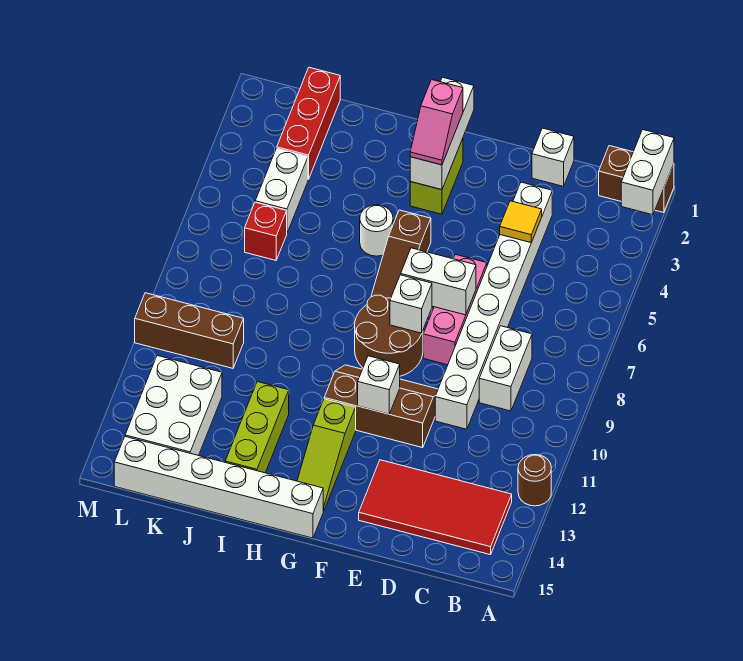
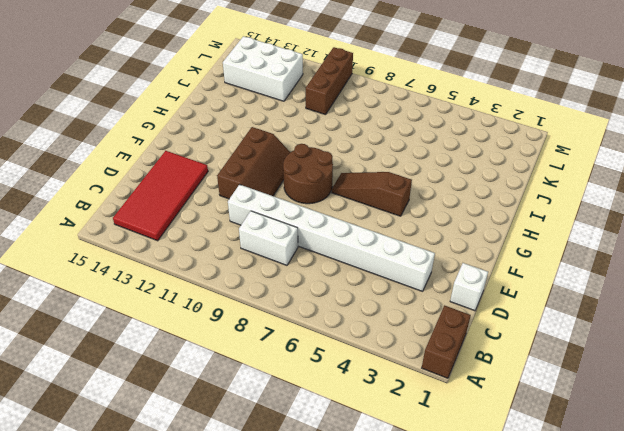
none -> brown round brick A12 level 1
none -> pink brick E6:E8 level 1
none -> lime brick G2:G3 level 1

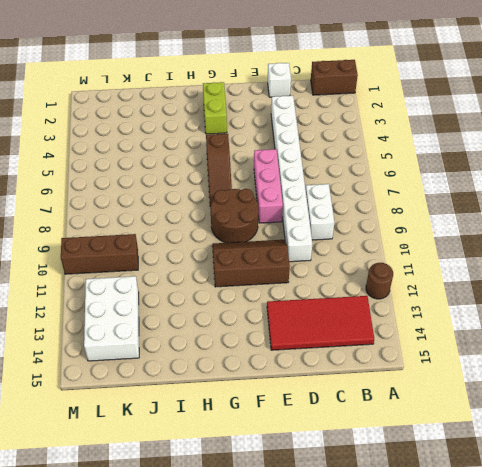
none -> lime slope G12:G14 level 1 top 12
none -> white brick G15:L15 level 1
none -> white round brick H5 level 1

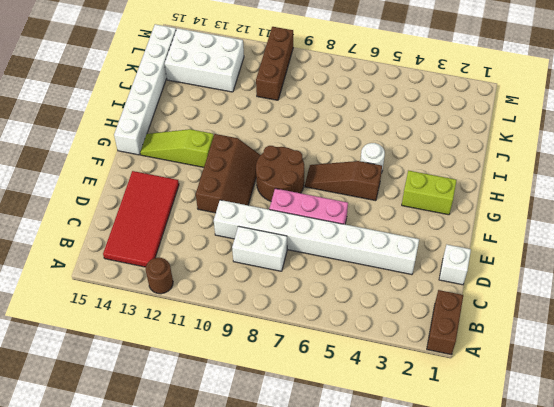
none -> lime brick I12:I14 level 1
none -> red brick K1:K3 level 1
none -> white brick K4:K5 level 1

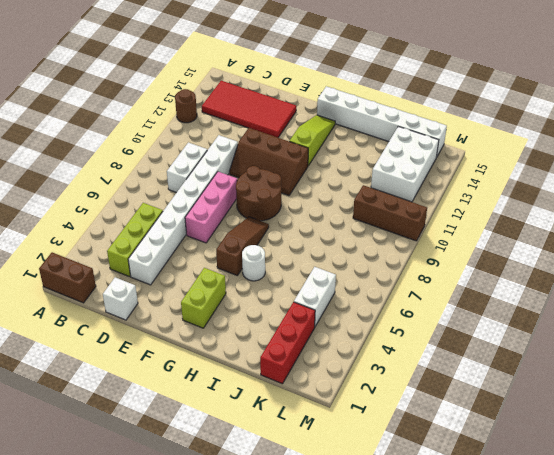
lime brick C3:C5 level 1 -> lime brick I12:I14 level 1
none -> red brick K6 level 1
none -> white brick A1:A2 level 2
none -> yellow tile D4 level 2

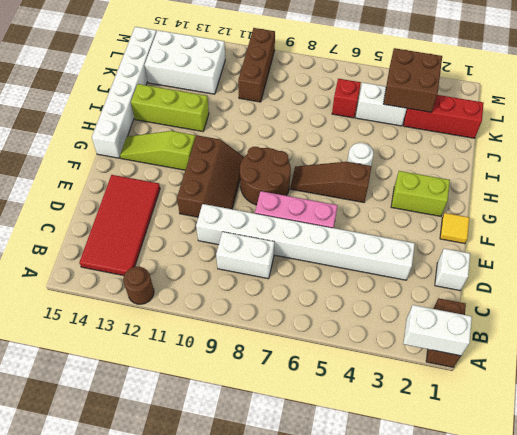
yellow tile F1 level 1 -> yellow tile D4 level 2
brown brick K3:L4 level 2 -> none
none -> white brick E7:F7 level 2
none -> white brick F8 level 2
none -> white brick F11 level 2

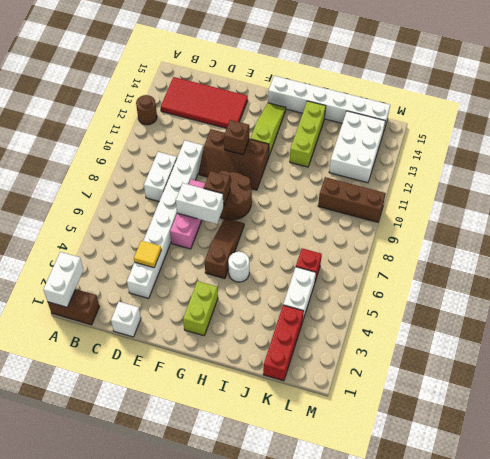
brown brick F8 level 2 -> white brick F8 level 2
brown brick F11 level 2 -> white brick F11 level 2
none -> white brick G1:G3 level 2
none -> pink slope G2:G3 level 3 top 2

